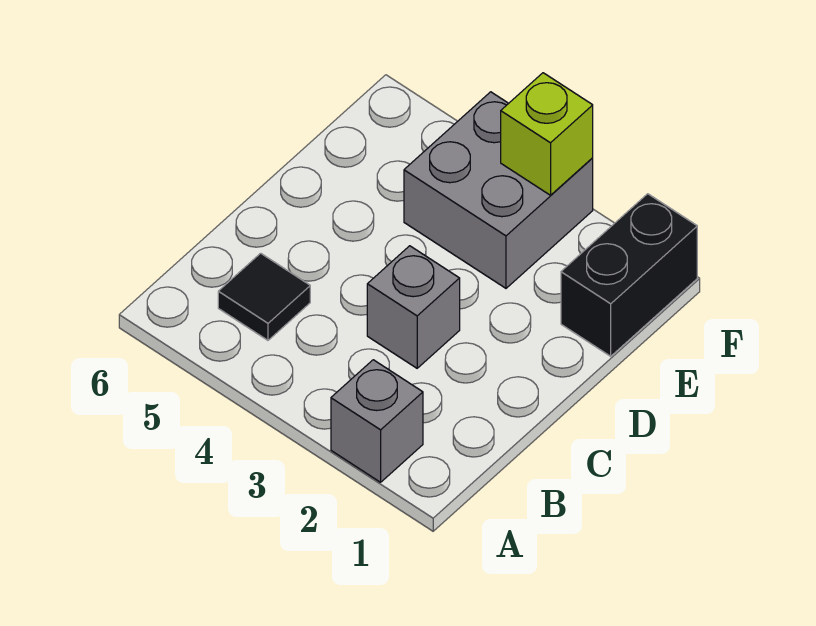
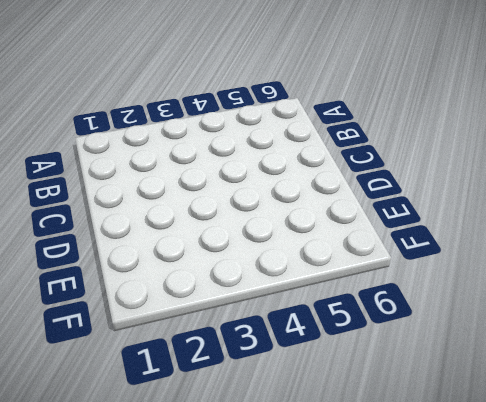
none -> grey brick A2 level 1
none -> black tile B5 level 1

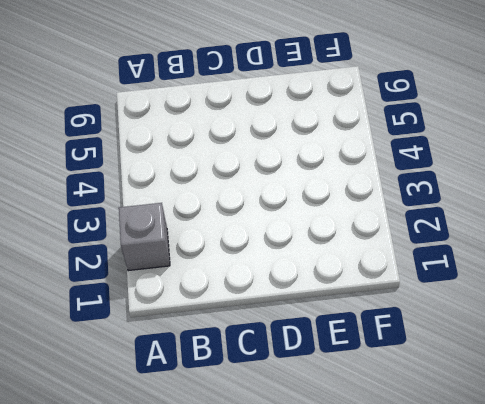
none -> black tile B5 level 1
none -> grey brick C3 level 1

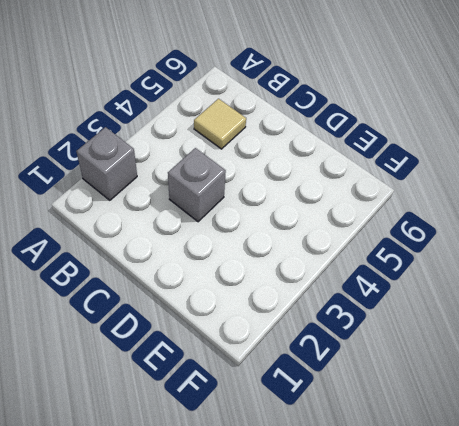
tan tile B5 level 1 -> black tile B5 level 1
none -> black brick E1:F1 level 1
none -> grey brick E3:F4 level 1

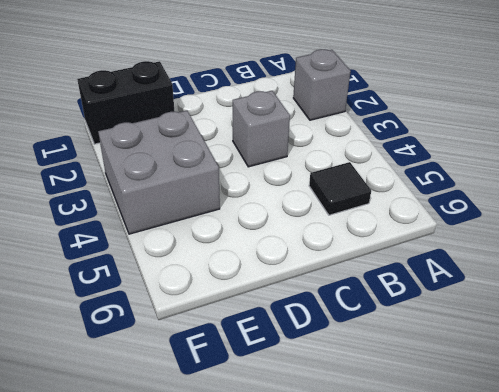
none -> lime brick F3 level 2

